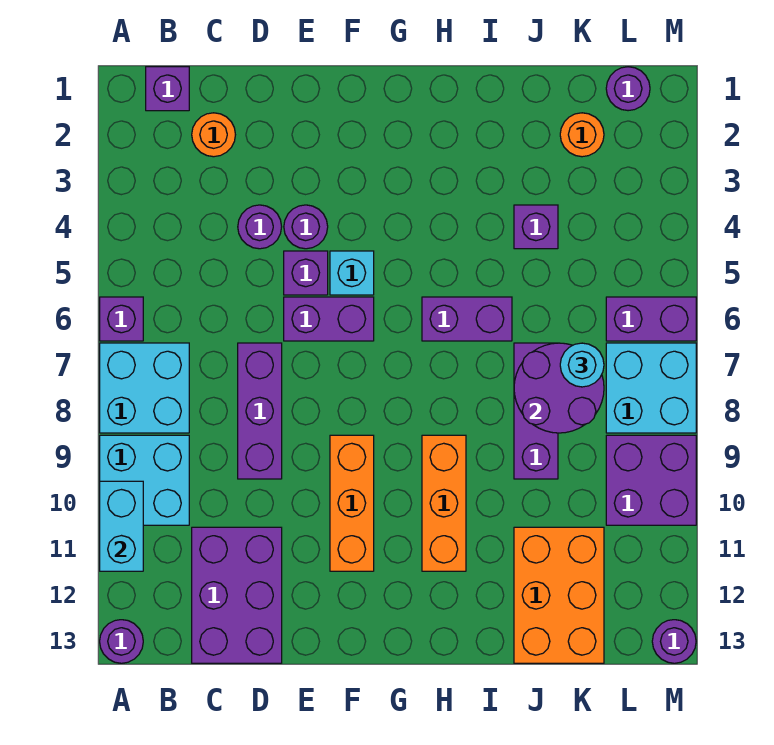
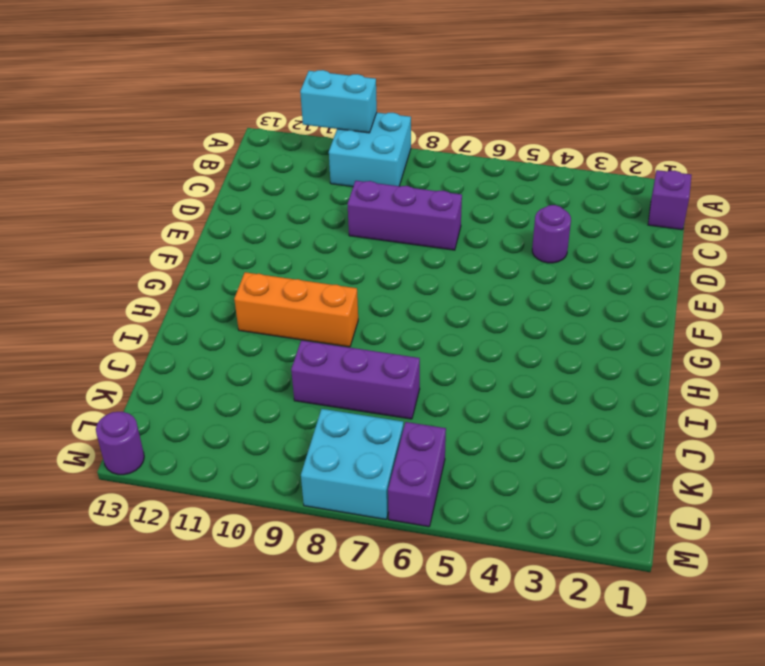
none -> purple brick A6 level 1
none -> cyan brick A7:B8 level 1
none -> purple round brick A13 level 1

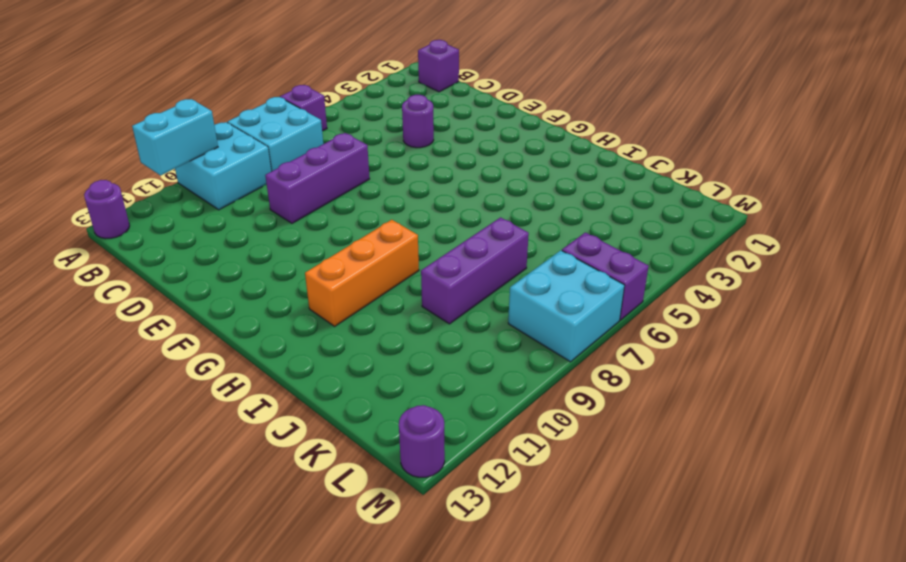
none -> orange round brick C2 level 1
none -> purple brick C11:D13 level 1
none -> purple round brick E4 level 1

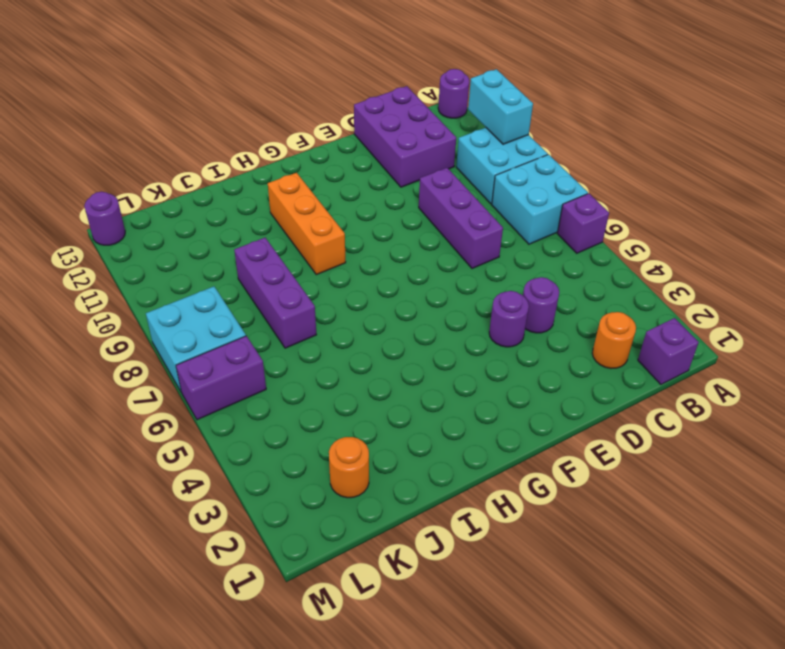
none -> purple brick E5 level 1
none -> purple brick E6:F6 level 1
none -> cyan brick F5 level 1

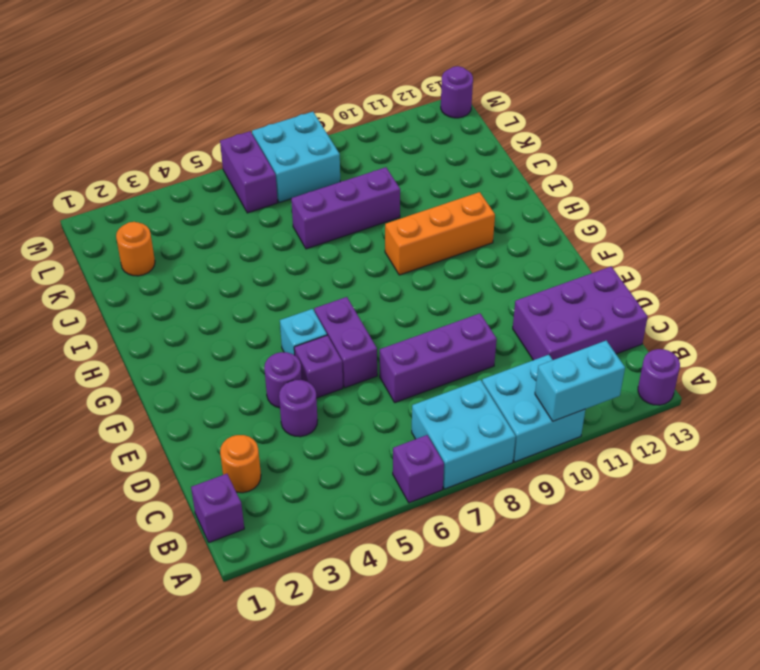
none -> orange brick F9:F11 level 1
none -> purple brick H6:I6 level 1
none -> purple brick J4 level 1

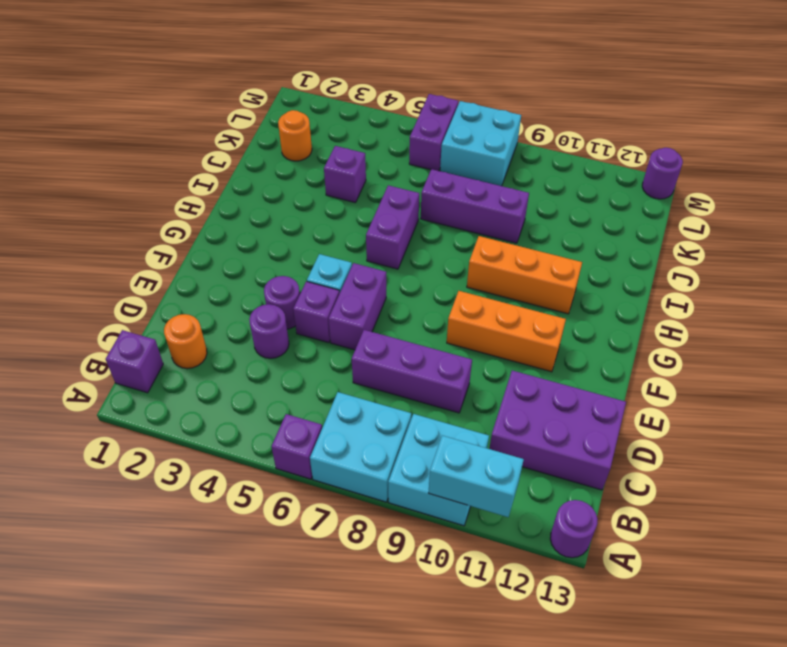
none -> orange brick J11:K13 level 1
none -> purple round brick L1 level 1
none -> purple brick L9:M10 level 1

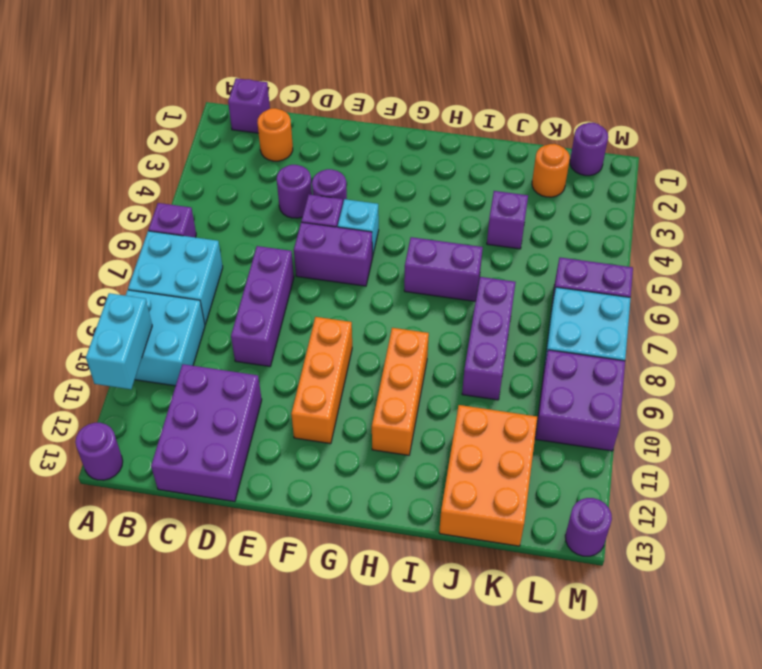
none -> purple round brick J7:K8 level 2
none -> cyan round brick K7 level 3

